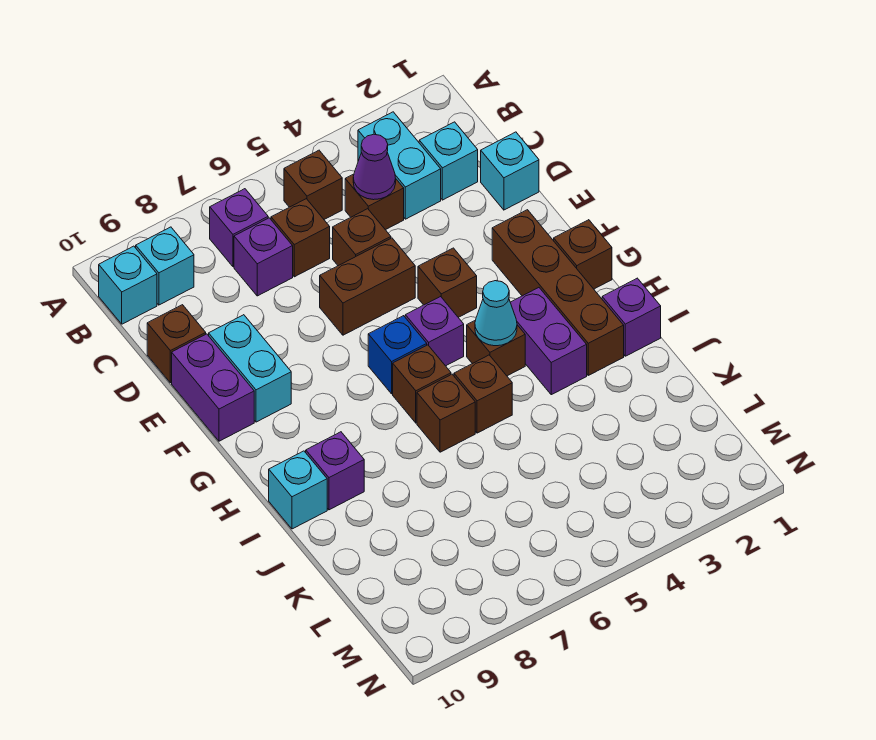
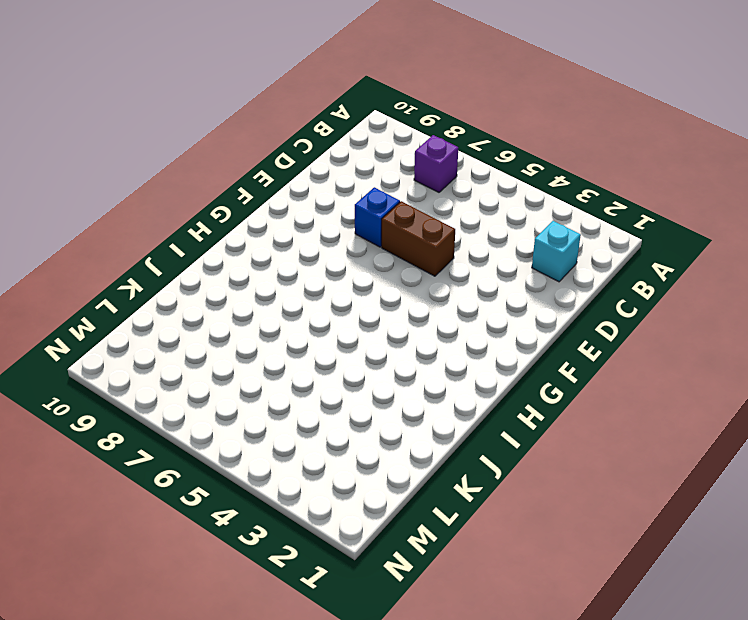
blue brick E7 level 1 -> blue brick G6 level 1
none -> cyan brick B3:C3 level 1
none -> brown brick B5 level 1
none -> cyan brick B9 level 1
none -> cyan brick B10 level 1

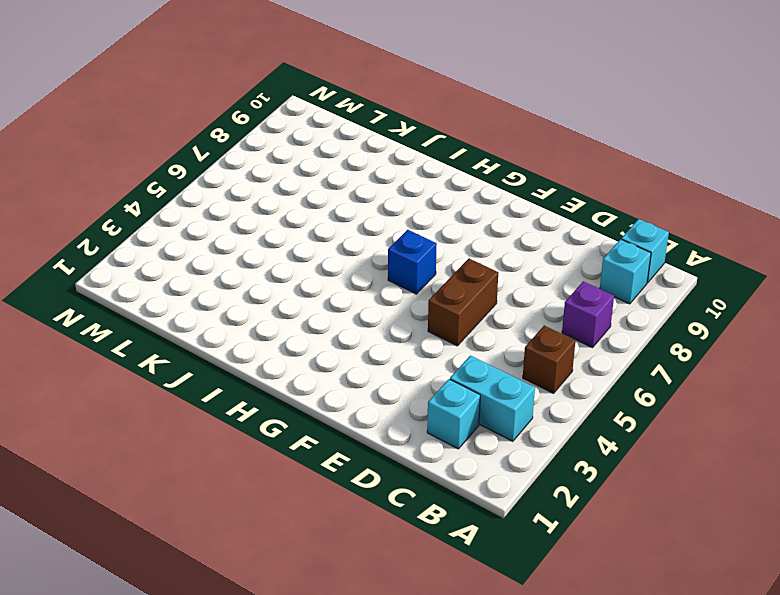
none -> brown brick C4 level 1
none -> brown brick C6 level 1
none -> purple brick C7 level 1
none -> cyan brick D1 level 1

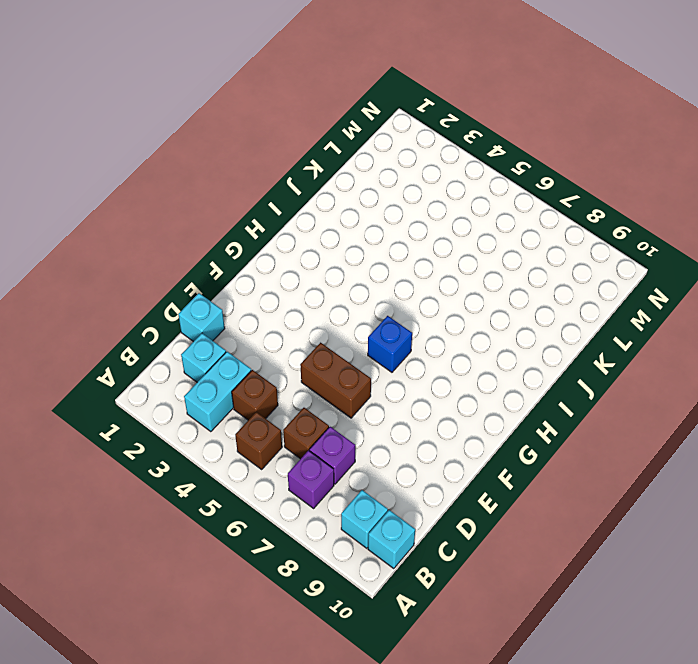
none -> brown brick D5 level 1
none -> brown brick D10 level 1
none -> cyan brick E9:F9 level 1
none -> purple brick E10:F10 level 1

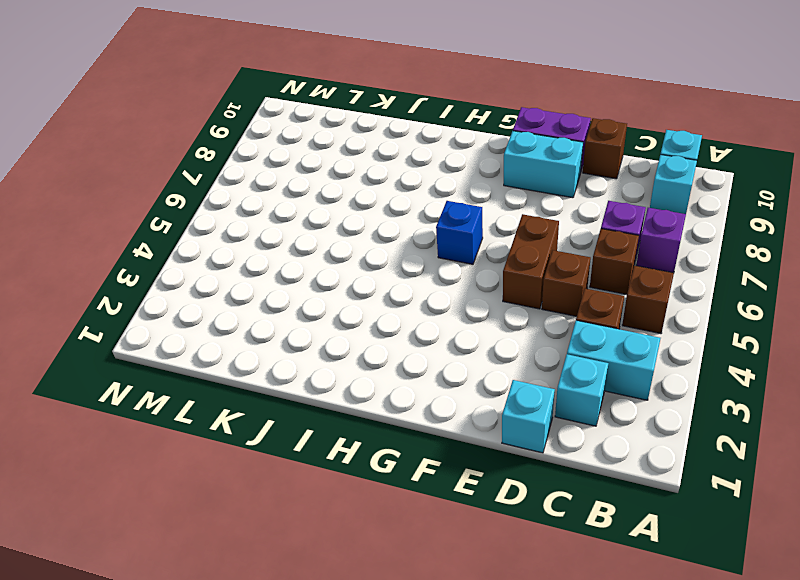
none -> brown brick F2:I2 level 1
none -> brown brick F4 level 1
none -> brown brick G1 level 1
none -> purple brick G5 level 1

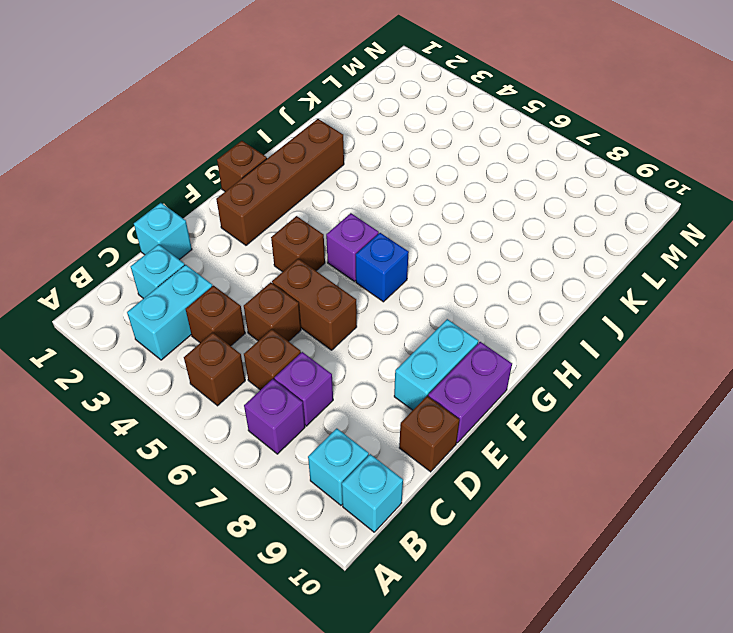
none -> purple brick H3:I3 level 1
none -> brown brick H4 level 1
none -> brown brick H6 level 1
none -> purple brick I1 level 1

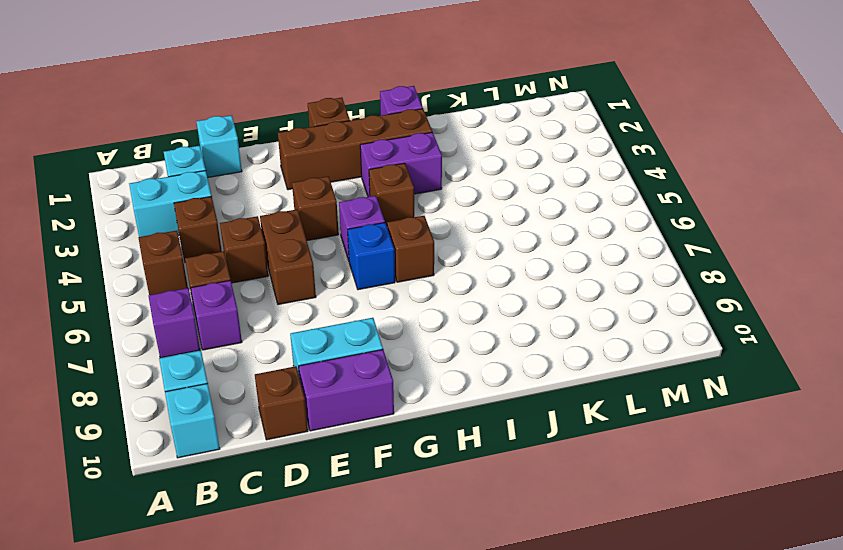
none -> brown brick I5 level 1
none -> brown brick I6 level 1
none -> purple brick I9 level 1
none -> cyan brick I10 level 1

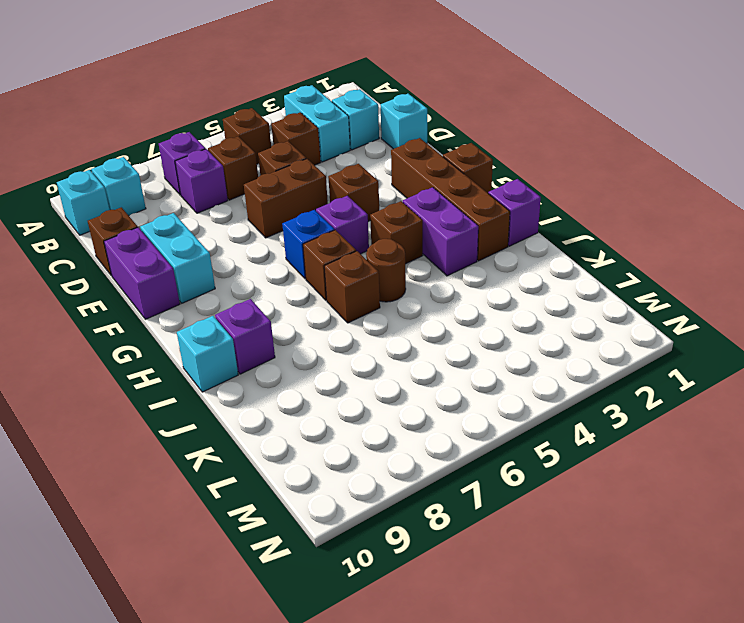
brown round brick I5 level 1 -> brown brick I5 level 1
none -> purple cone C4 level 2
none -> cyan cone H4 level 2

